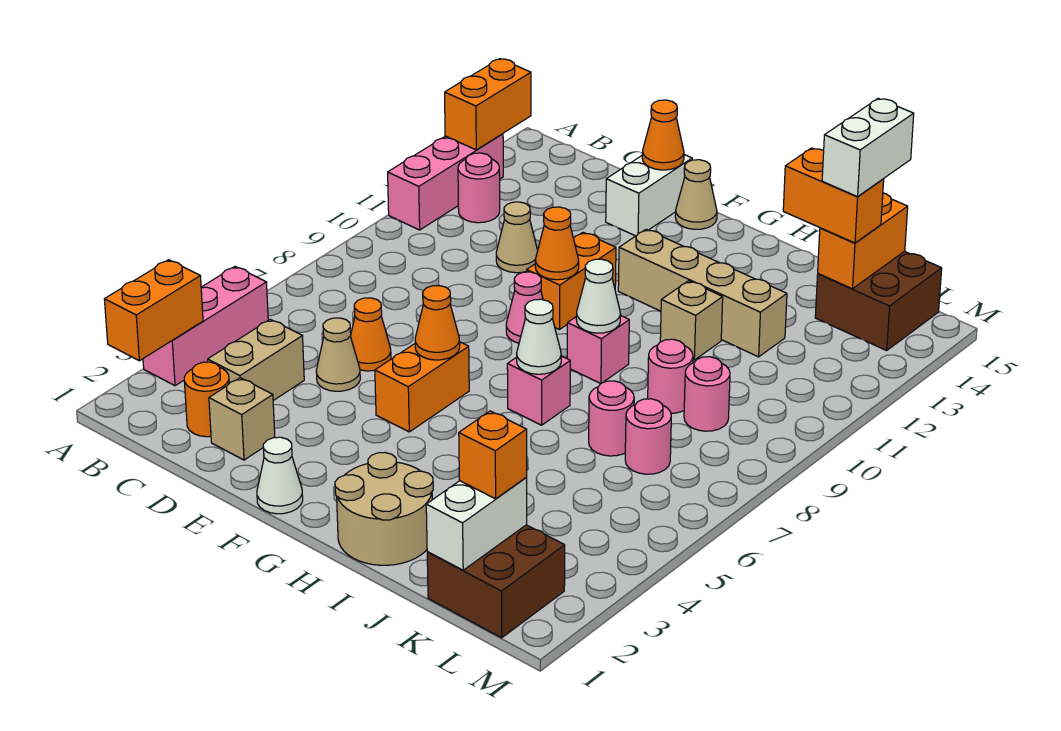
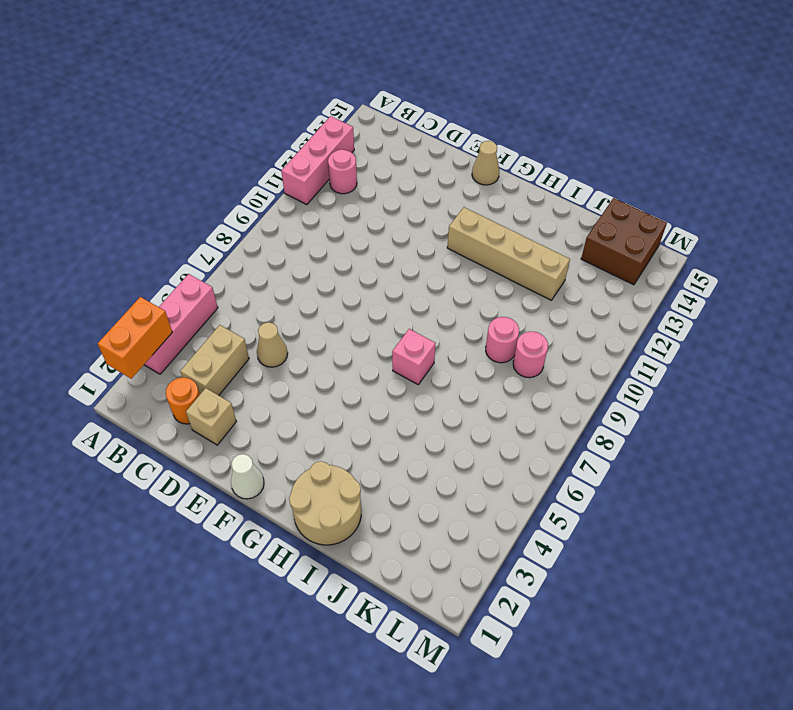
none -> orange cone D6 level 1
none -> tan cone D11 level 1
none -> white brick E14:E15 level 1
none -> orange brick F5:F6 level 1

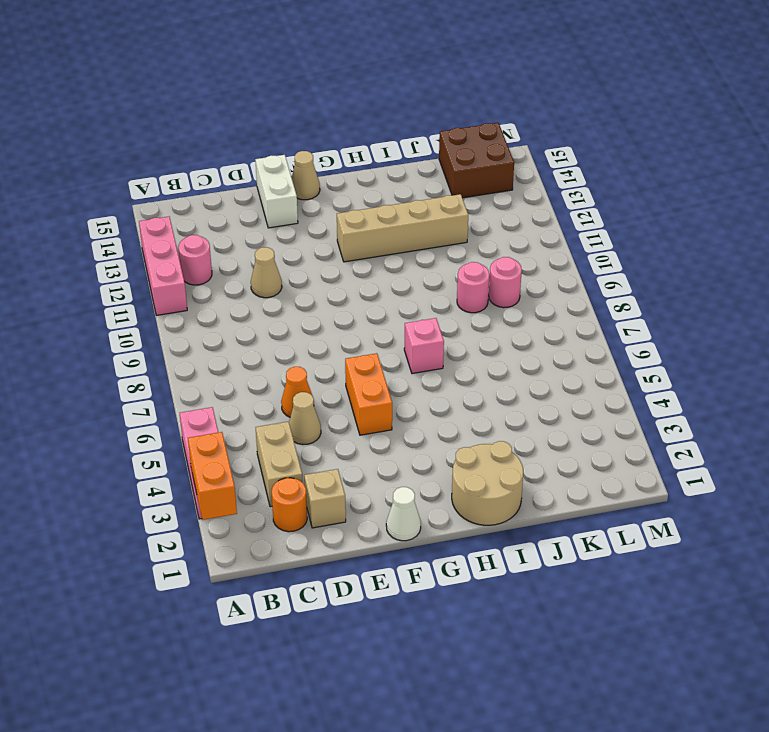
none -> pink cone F9 level 1
none -> orange brick F10:F11 level 1
none -> pink brick H9 level 1
none -> tan brick I11 level 1

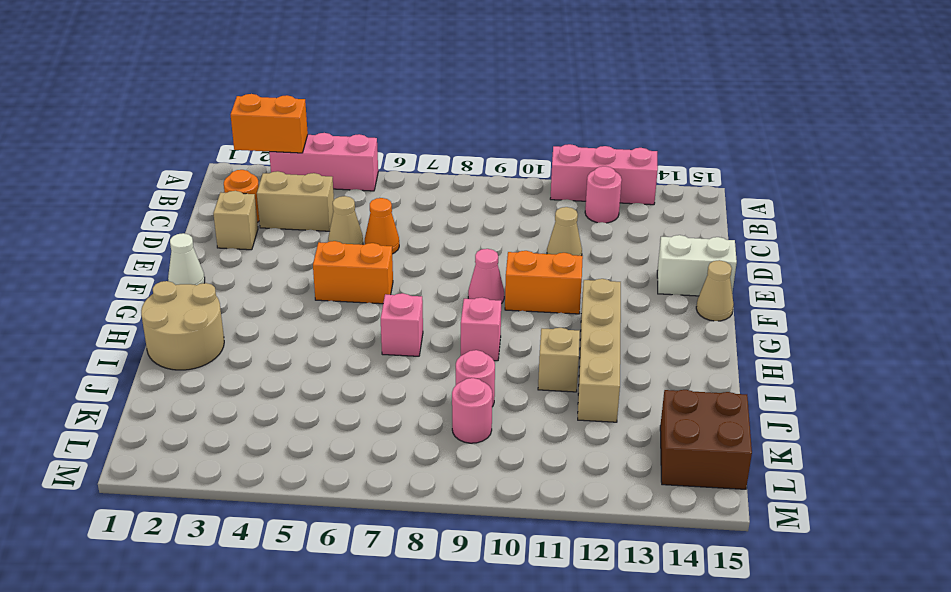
none -> pink round brick J7 level 1
none -> brown brick K1:L2 level 1
none -> pink round brick K7 level 1
none -> orange brick A13:A14 level 2

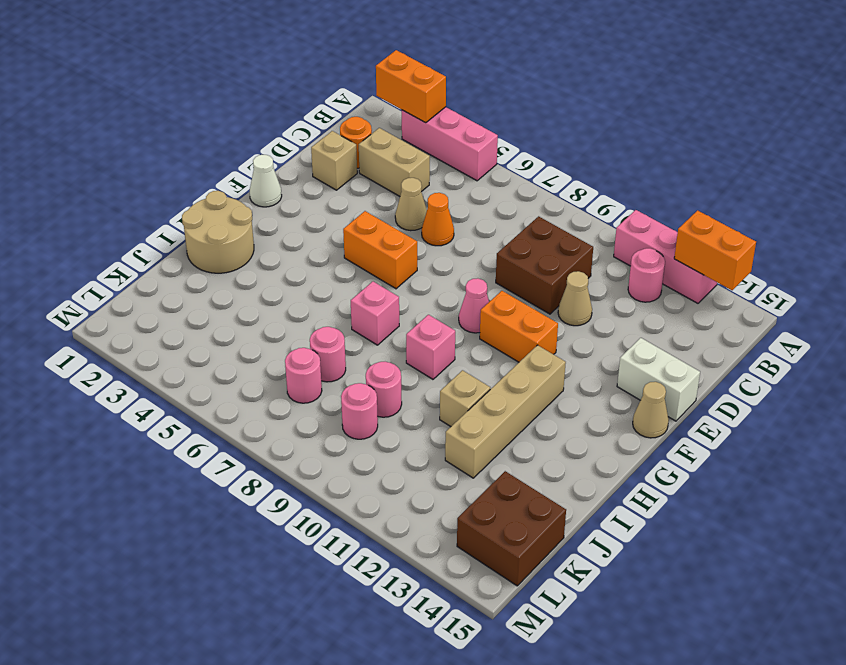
brown brick C9:D10 level 1 -> brown brick K1:L2 level 1
none -> orange cone E15 level 2
none -> orange cone F6 level 2
none -> orange cone F10 level 2
none -> white cone H7 level 2

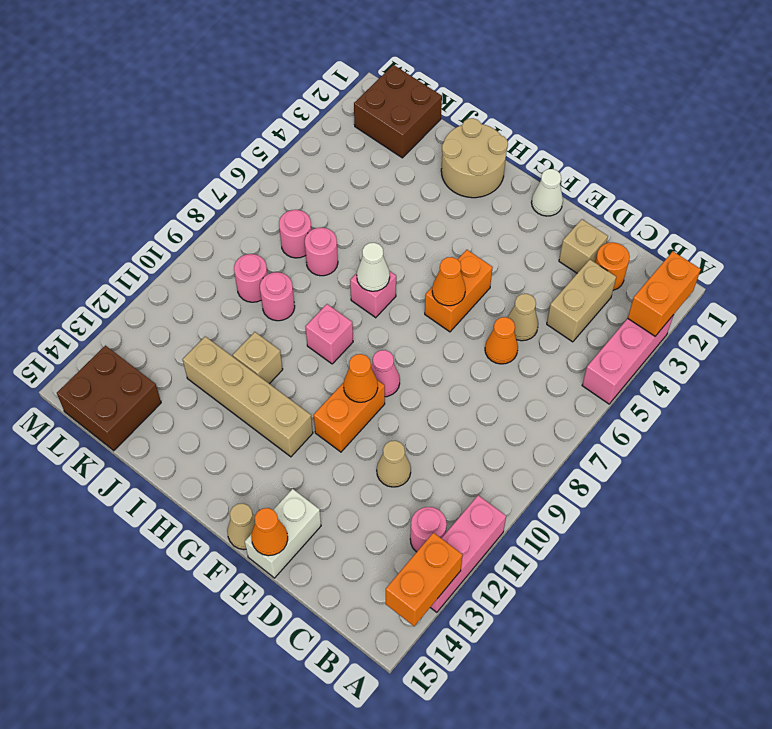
none -> white cone H9 level 2
none -> white brick K1:K2 level 2
none -> orange brick K14:K15 level 2
none -> orange brick J14:K14 level 3

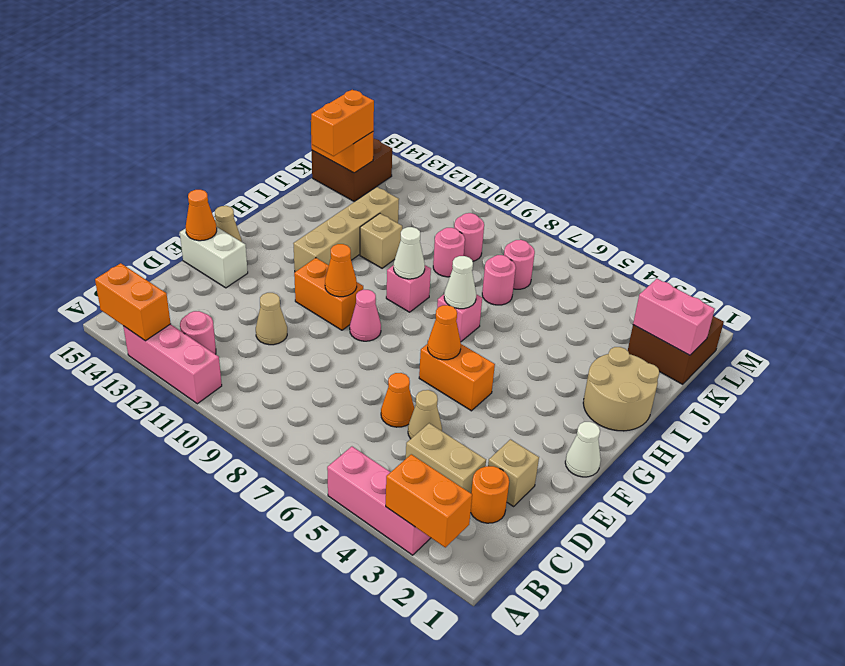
pink brick K1:K2 level 2 -> white brick K1:K2 level 2
none -> orange brick K2 level 3
none -> white brick K14:K15 level 4

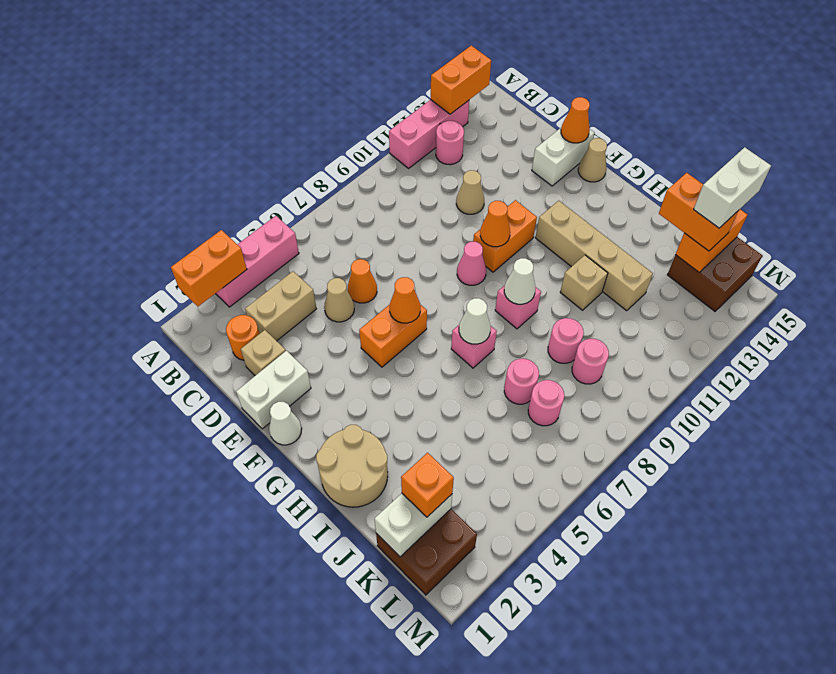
white brick E1:E2 level 1 -> none

